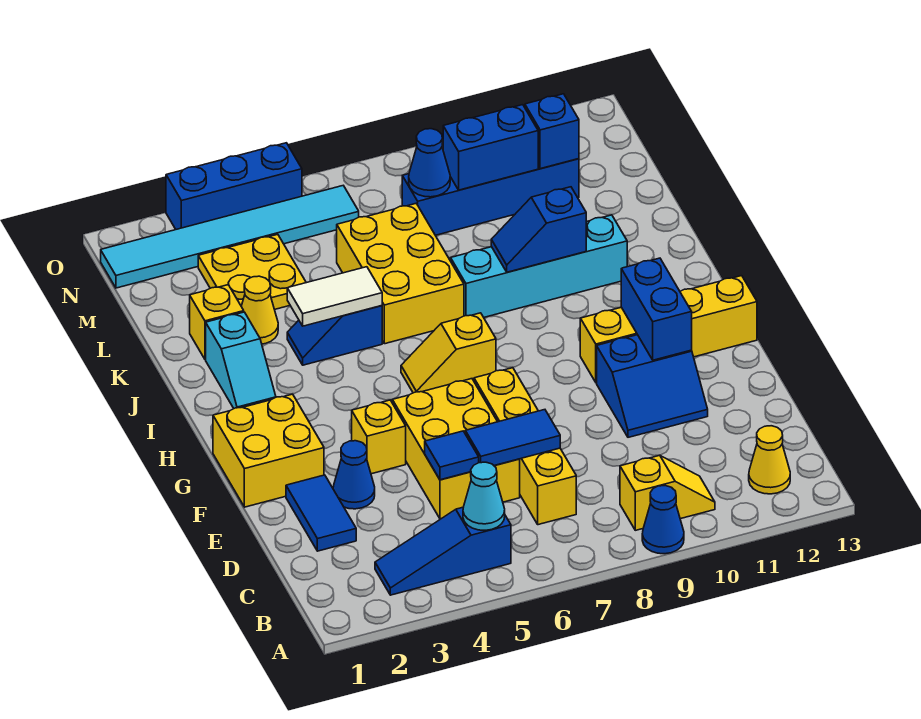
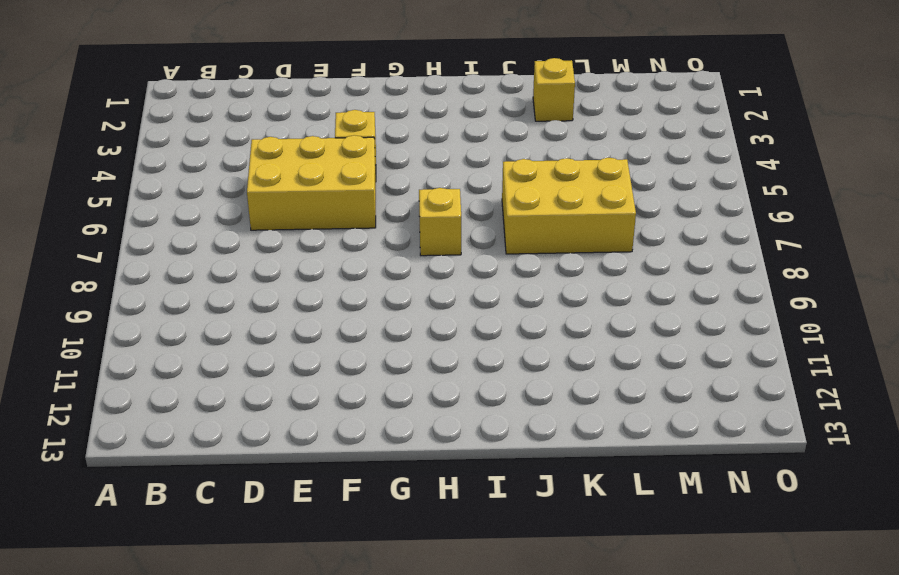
none -> blue cone A9 level 1
none -> blue slope B3:B5 level 1 top 5
none -> yellow slope B9:B10 level 1 top 9
none -> yellow cone B12 level 1

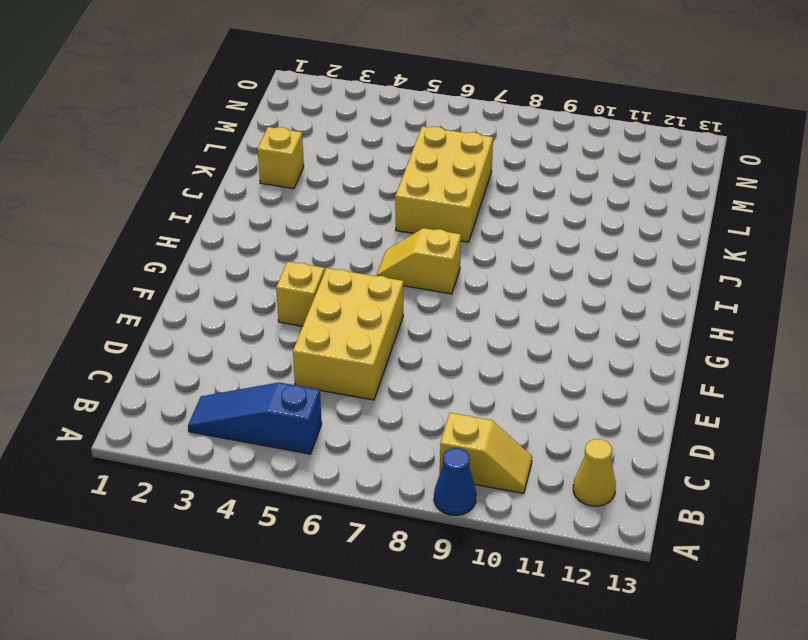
none -> yellow brick C7:F7 level 1
none -> blue tile D2:E2 level 1
none -> blue cone E3 level 1
none -> blue slope E10:F11 level 1 top F

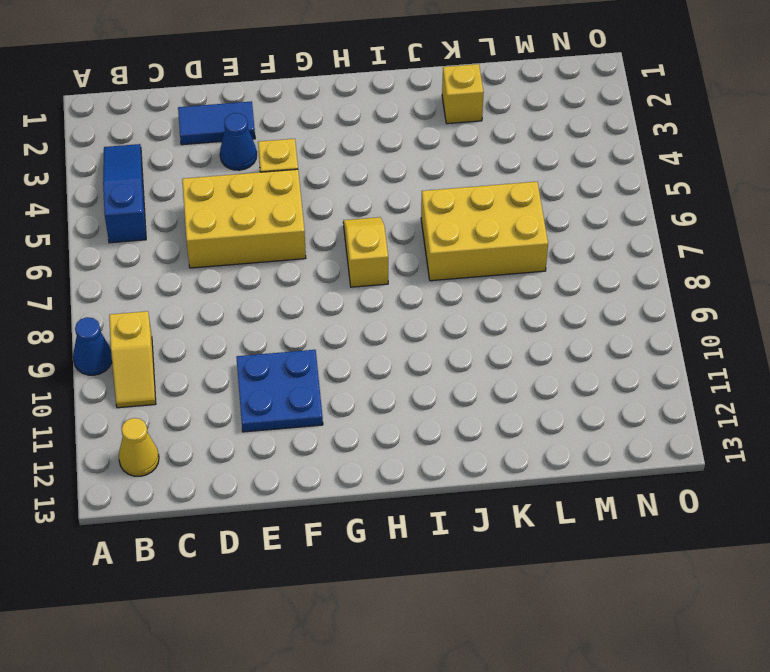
blue plate E10:F11 level 1 -> blue slope E10:F11 level 1 top F
none -> yellow brick C7:F7 level 1
none -> yellow brick F1:G2 level 1
none -> yellow brick G10:G13 level 1
none -> cyan slope I2:J2 level 1 top J

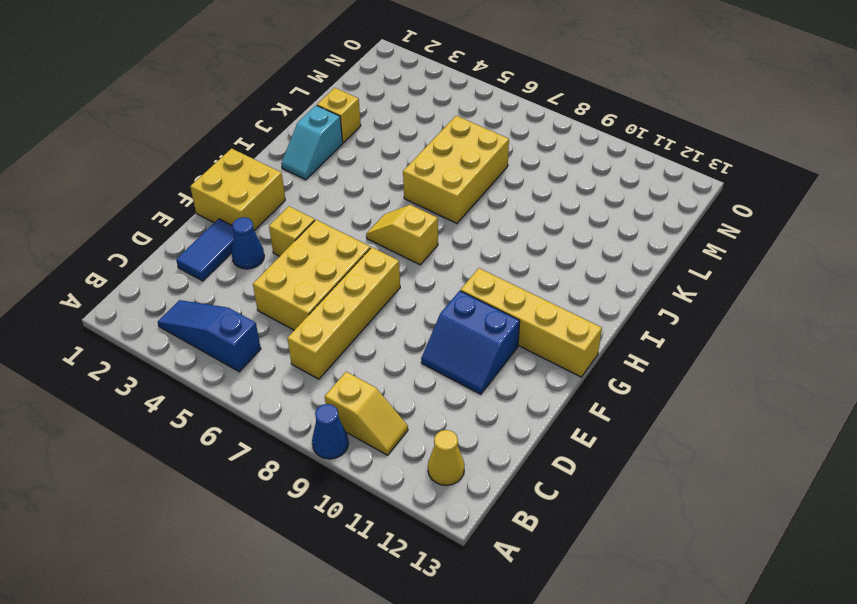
none -> blue slope J4:J5 level 1 top 5
none -> cyan brick J8:J11 level 1
none -> yellow cone K3 level 1
none -> yellow plate L3:M4 level 1

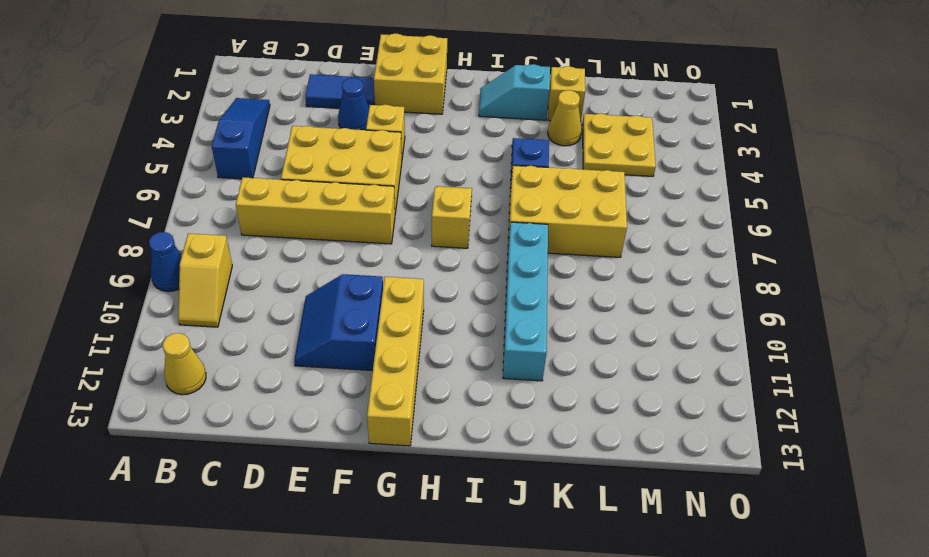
none -> blue brick M8:M11 level 1
none -> cyan tile N1:N6 level 1
none -> blue brick O3:O5 level 1
none -> cyan cone B5 level 2

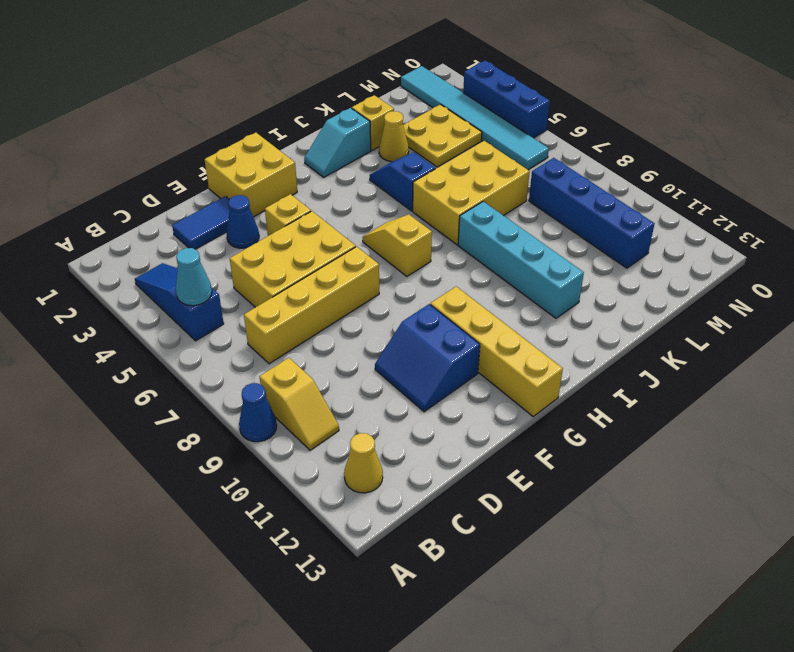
none -> blue tile D5 level 2
none -> blue tile D6:D7 level 2
none -> blue brick F11:G11 level 2
none -> white tile J4:J5 level 2

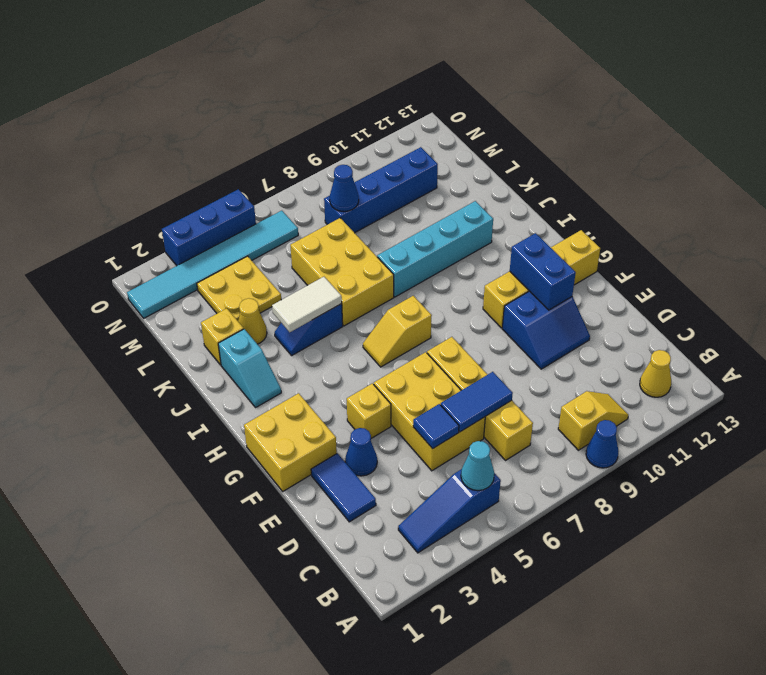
none -> blue slope J9:J10 level 2 top 10
none -> blue brick M9:M10 level 2
none -> blue brick M11 level 2

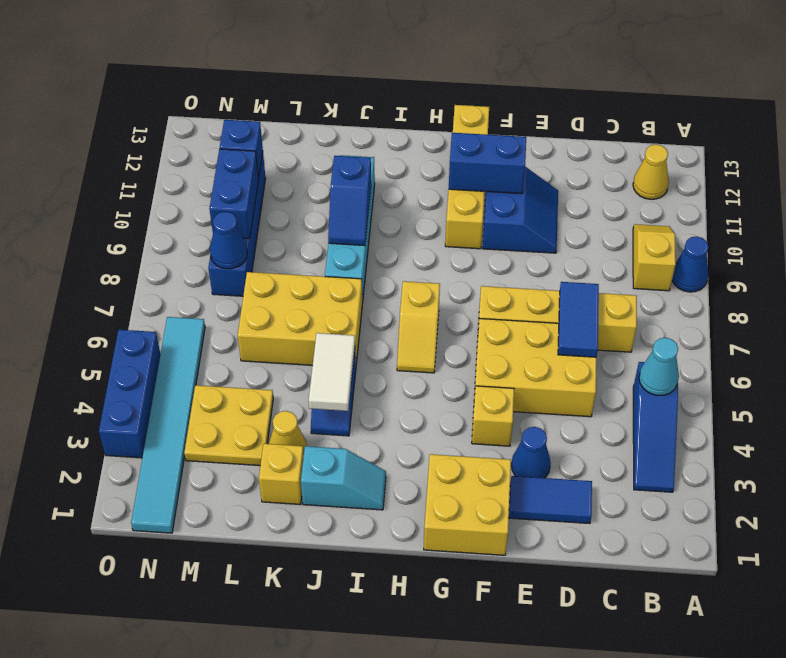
none -> blue tile D5 level 2

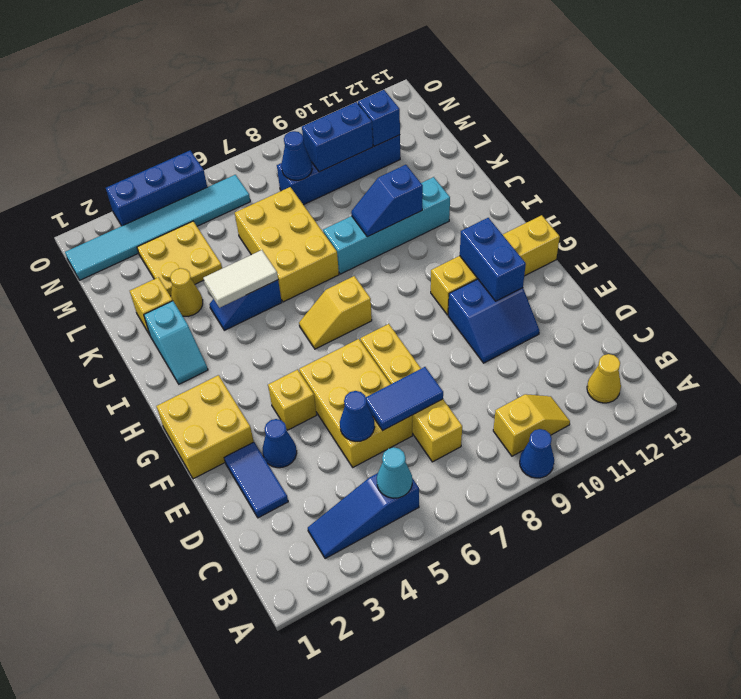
blue cone D5 level 2 -> blue tile D5 level 2

